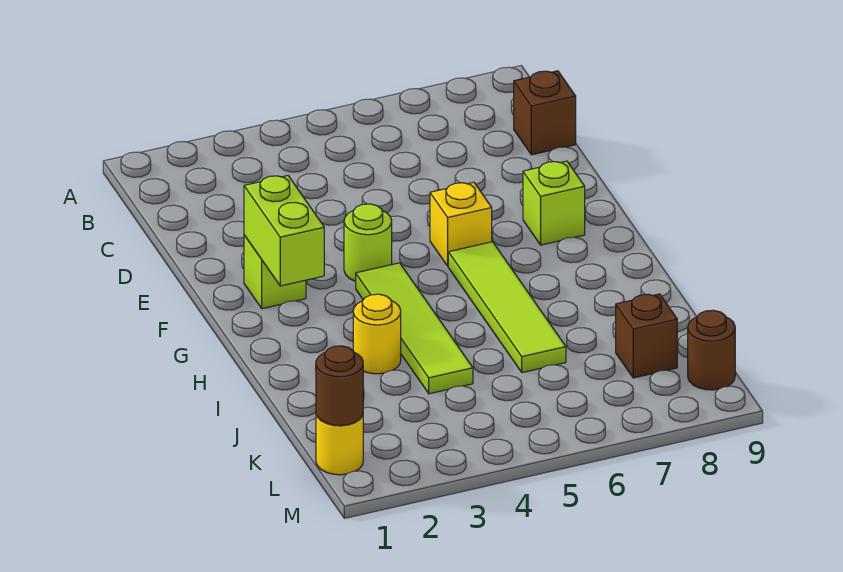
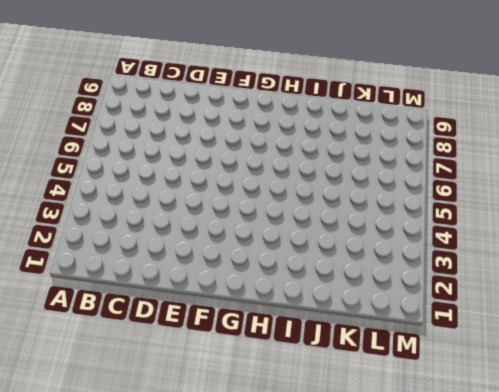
none -> brown brick C9 level 1
none -> lime brick F2 level 1
none -> lime round brick F4 level 1

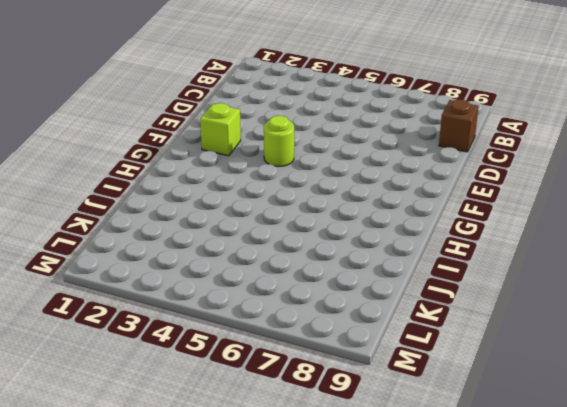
none -> yellow brick F6 level 1
none -> lime brick F8 level 1
none -> lime tile G4:J4 level 1

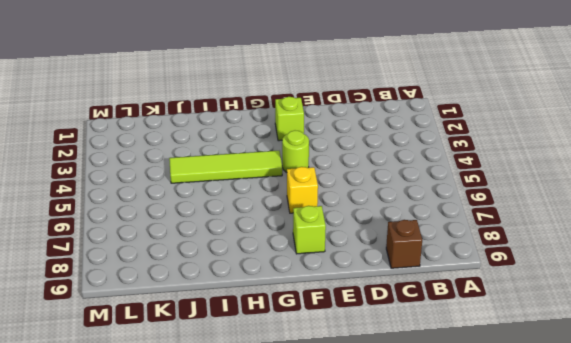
none -> lime tile G6:J6 level 1
none -> yellow round brick I3 level 1
none -> brown brick K8 level 1

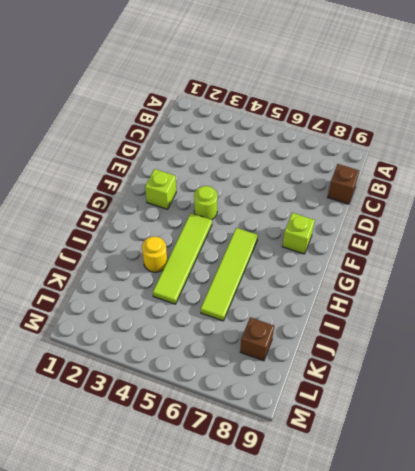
none -> yellow brick F6 level 1
none -> yellow round brick L1 level 1
none -> brown round brick L9 level 1

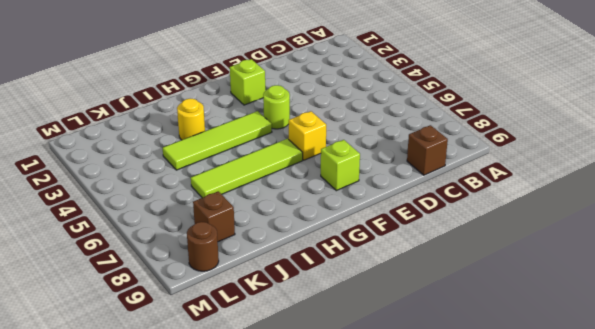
none -> yellow round brick L1 level 1
none -> lime brick F2:G2 level 2
none -> brown round brick L1 level 2

